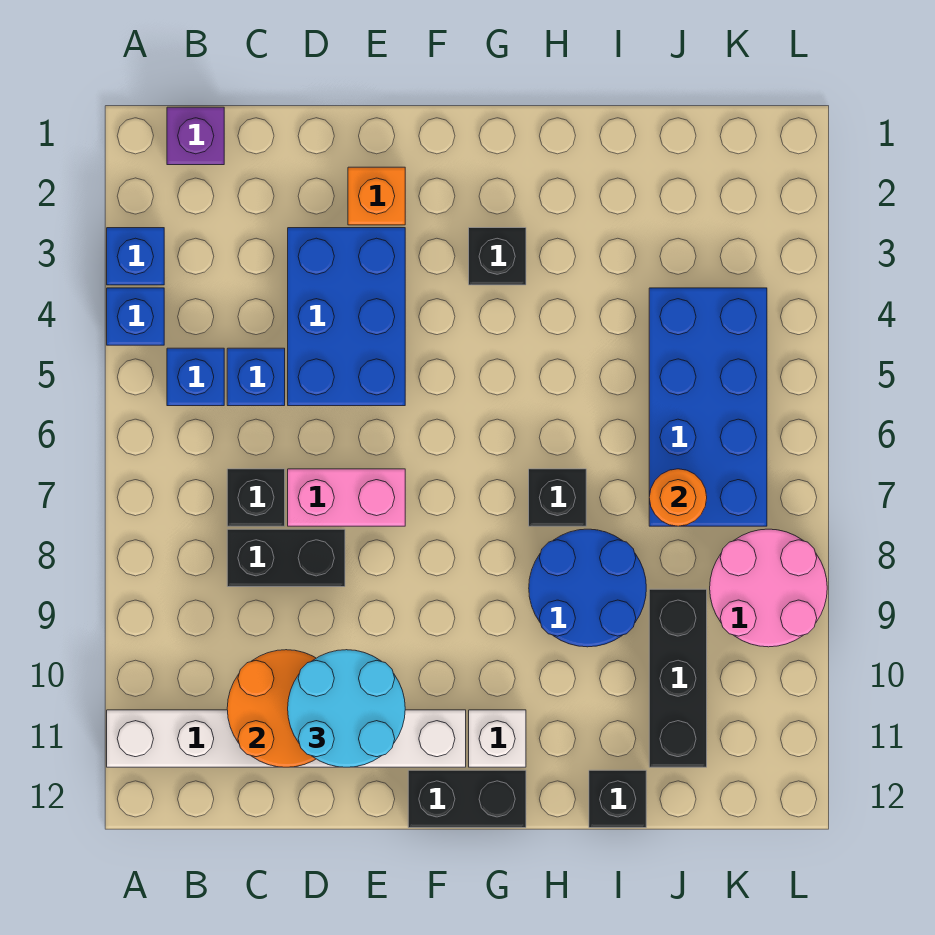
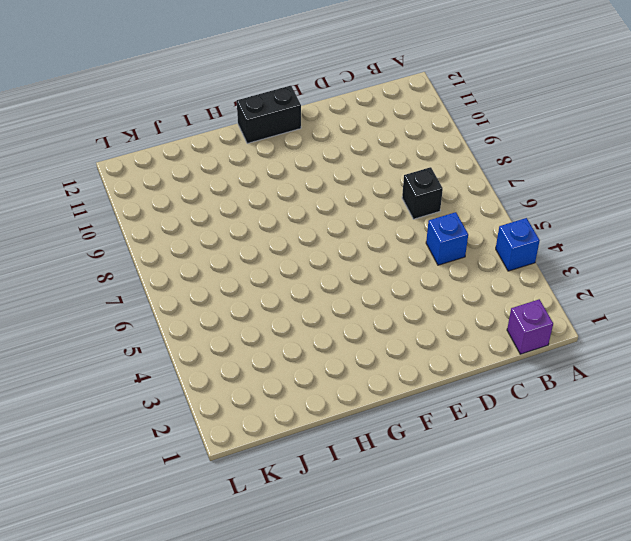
none -> blue brick A3 level 1
none -> white brick A11:F11 level 1
none -> blue brick B5 level 1

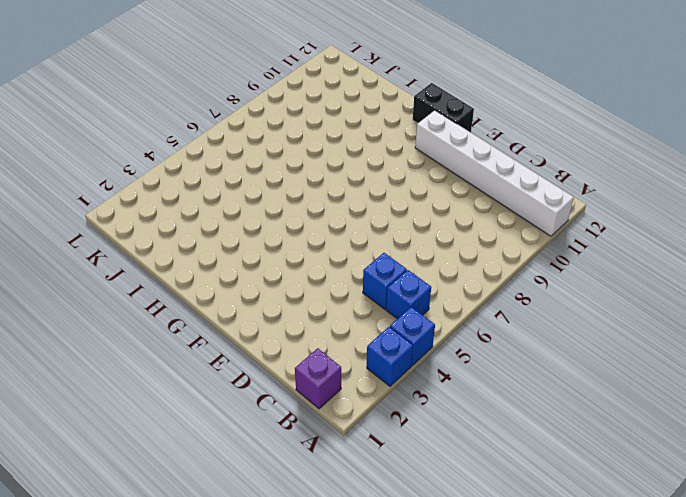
none -> black brick C7 level 1
none -> black brick C8:D8 level 1
none -> blue brick D3:E5 level 1

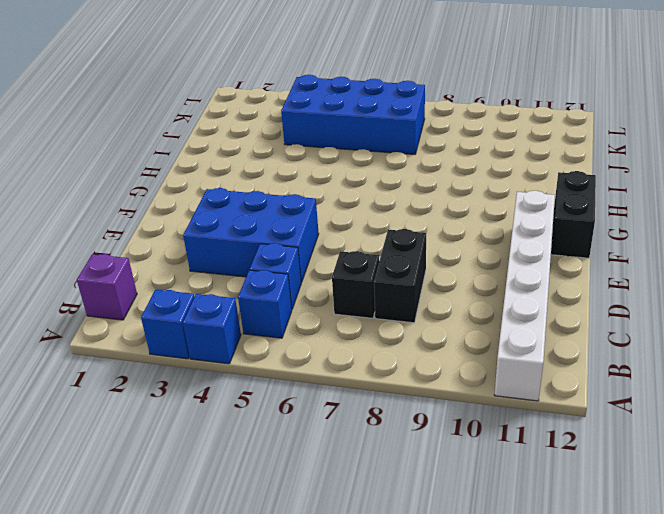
none -> pink brick D7:E7 level 1
none -> orange brick E2 level 1
none -> black brick G3 level 1

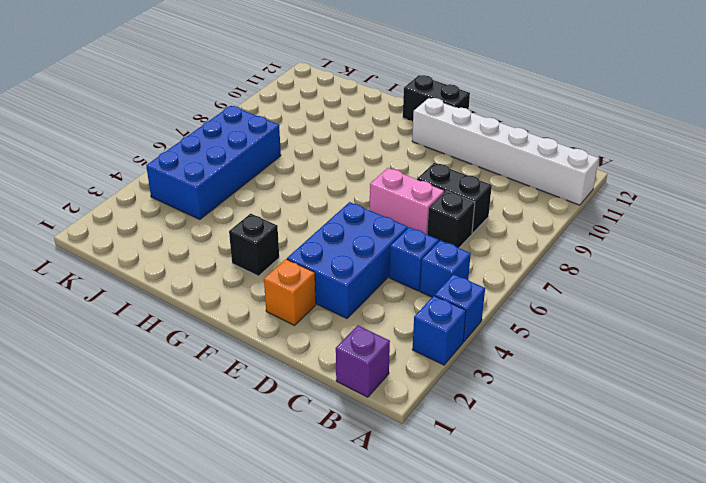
none -> white brick G11 level 1
none -> black brick H7 level 1
none -> blue round brick H8:I9 level 1

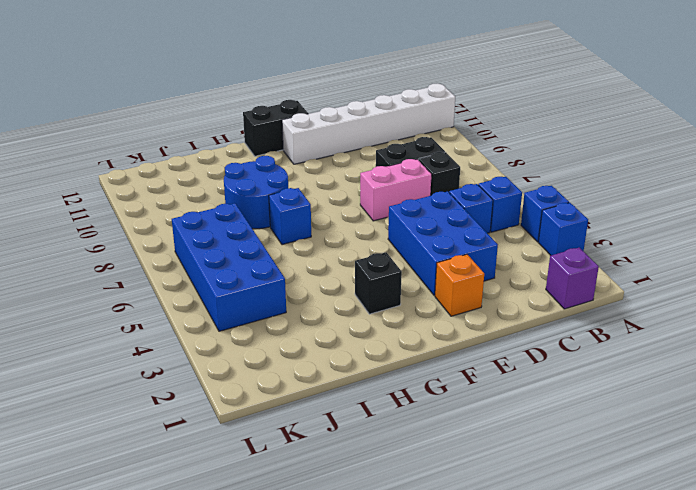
blue brick H7 level 1 -> black brick H7 level 1
none -> white brick G11 level 1
none -> black brick I12 level 1
none -> black brick J9:J11 level 1

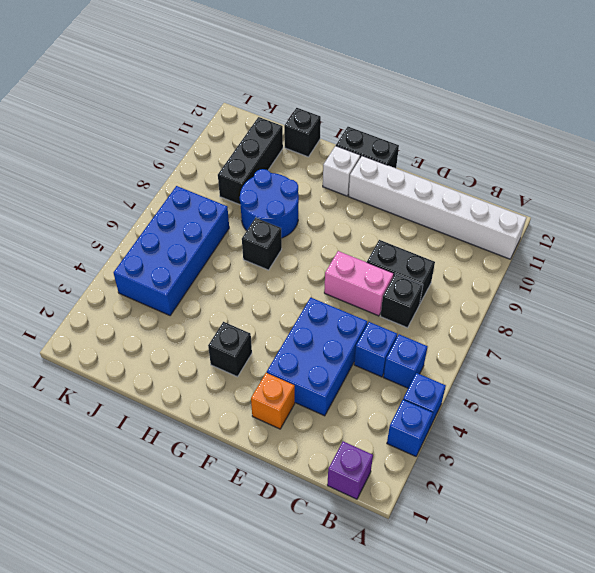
none -> pink round brick K8:L9 level 1
none -> orange round brick C10:D11 level 2
none -> orange round brick J7 level 2

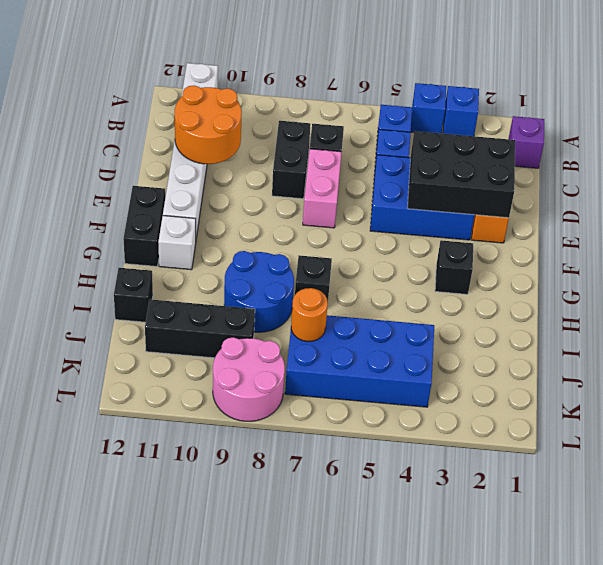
black brick D2:E4 level 2 -> none
none -> cyan round brick D10:E11 level 3

